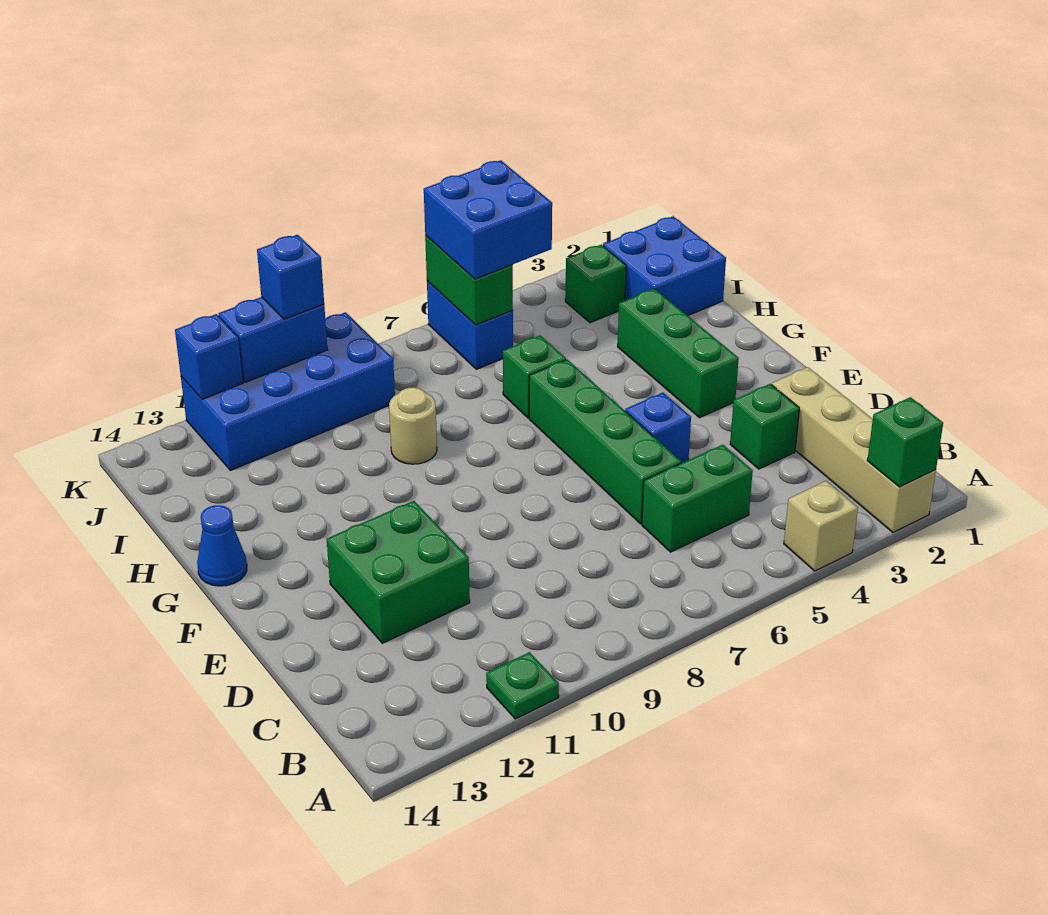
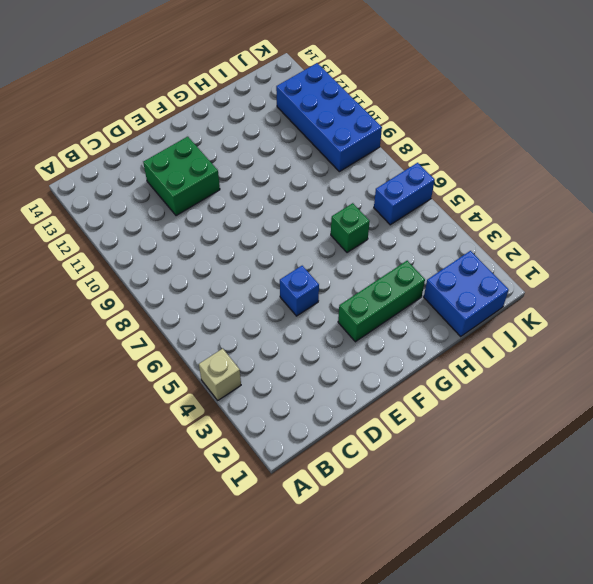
none -> tan brick A2:D2 level 1
none -> green plate A11 level 1
none -> green brick C5:C6 level 1

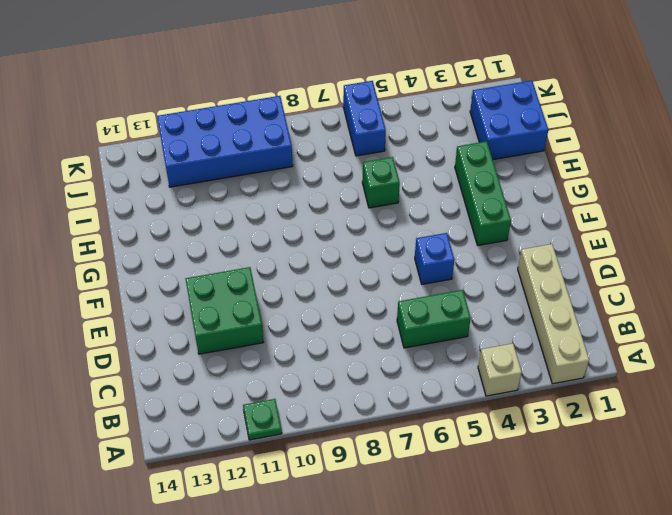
none -> green brick D3 level 1
none -> green brick D6:G6 level 1
none -> blue cone G14 level 1

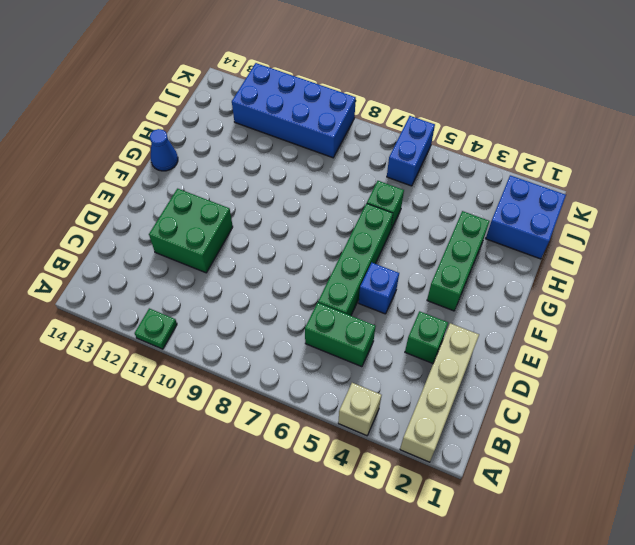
none -> tan round brick H9 level 1
none -> green brick J3 level 1
none -> green brick A2 level 2

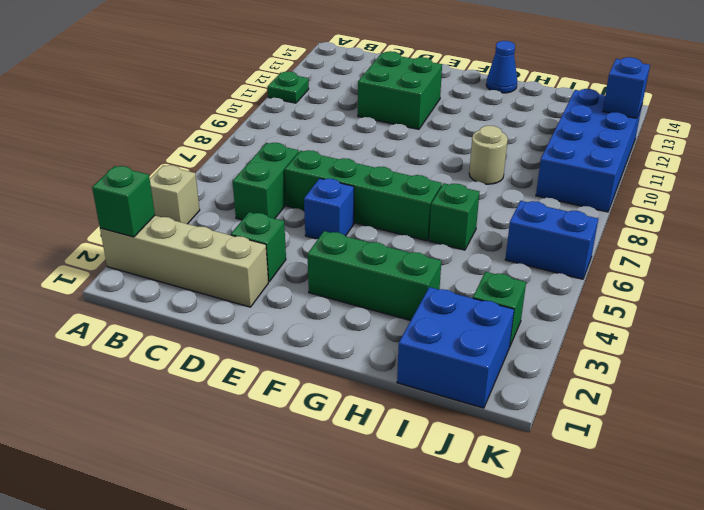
none -> green brick J6:K6 level 2
none -> blue brick K10:K11 level 2
none -> blue brick J5:K6 level 3

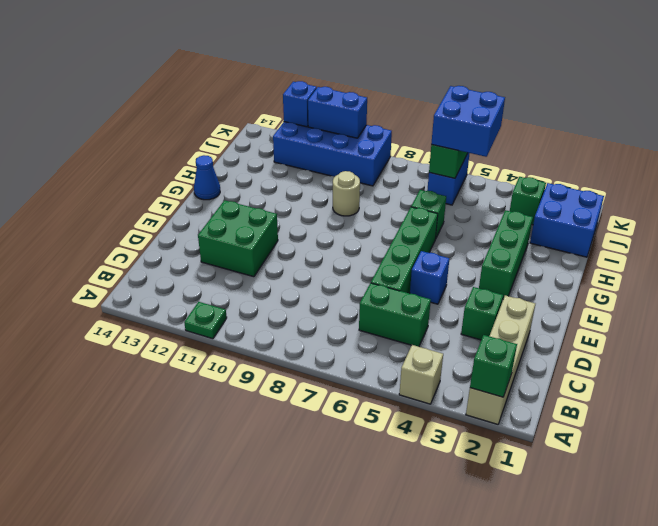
none -> blue brick K10 level 3

